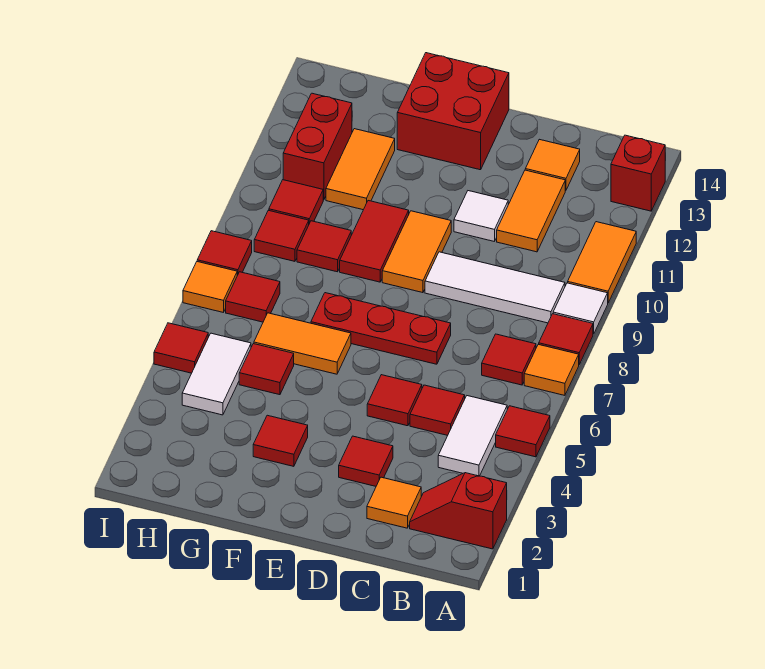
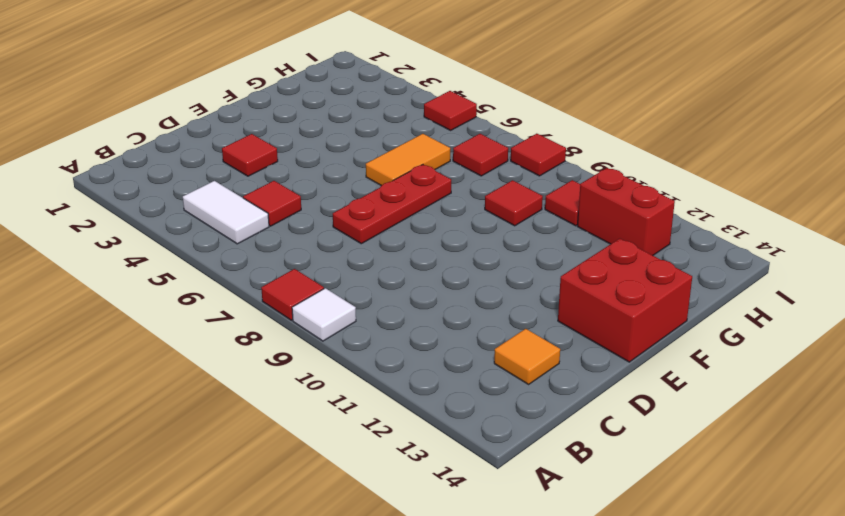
none -> red slope A2:B2 level 1 top A
none -> red tile A5 level 1
none -> orange tile A7 level 1
none -> orange tile A10:A11 level 1

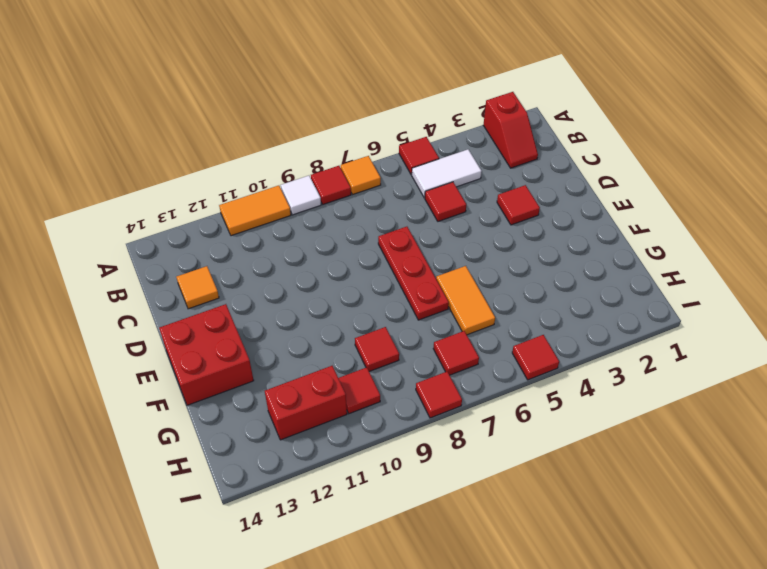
none -> red brick A13 level 1
none -> red tile B7 level 1
none -> white tile B9:D9 level 1
none -> orange tile C2 level 1

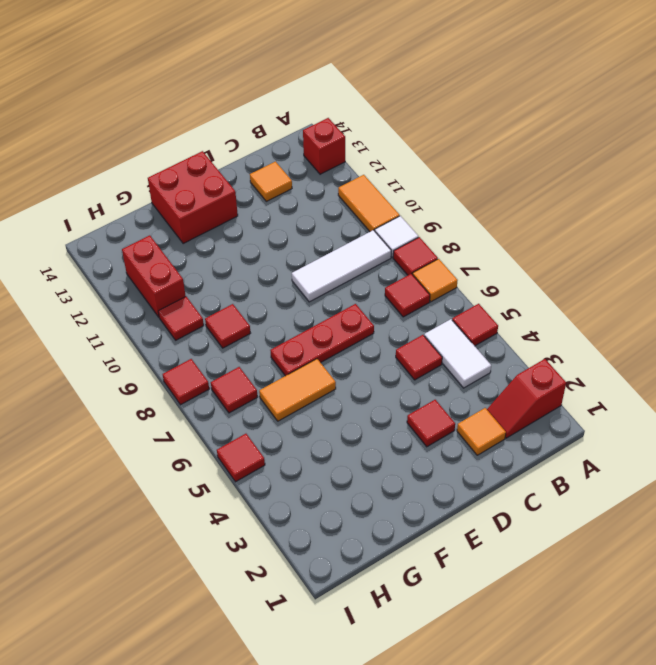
none -> orange tile C11:C12 level 1
none -> red tile D5 level 1
none -> white tile D11 level 1
none -> orange tile E9:E10 level 1

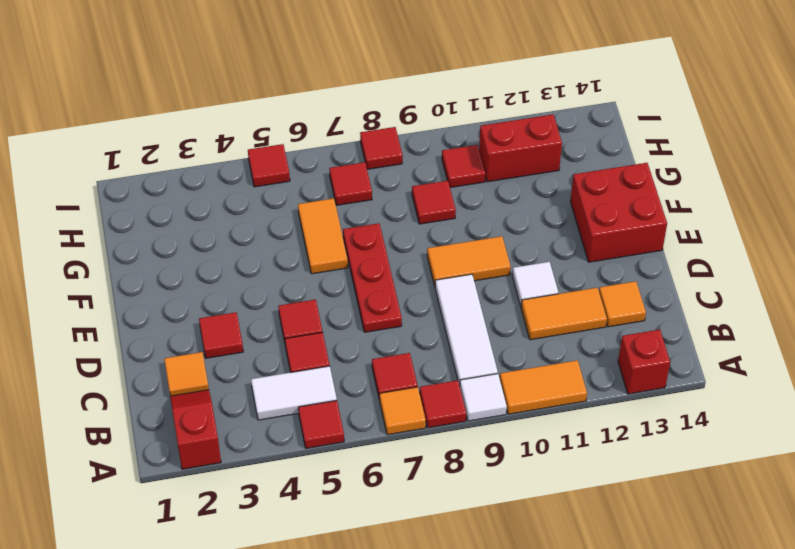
none -> red tile F3 level 1
none -> red tile F9:F10 level 1
none -> red tile G5 level 1
none -> orange tile G11:G12 level 1

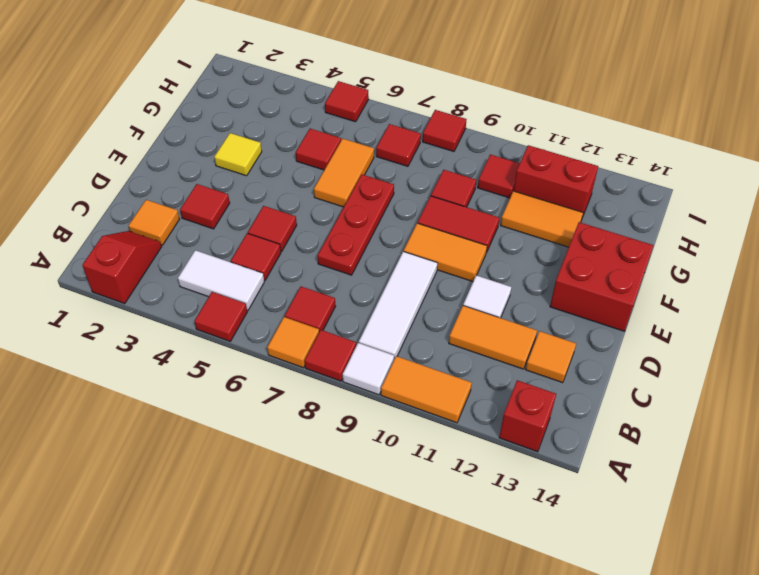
yellow tile F3 level 1 -> red tile F3 level 1
none -> white tile H4:H5 level 1
none -> red tile H9 level 1
none -> orange tile I7 level 1

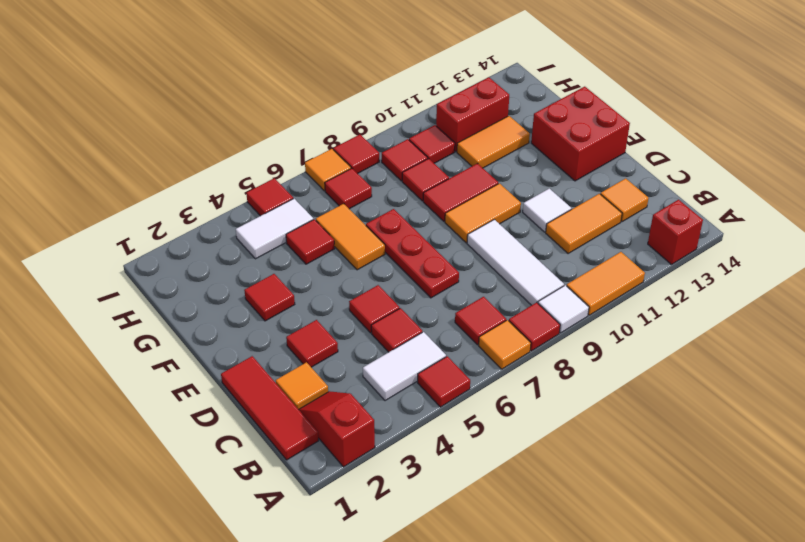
red tile B1:D1 level 1 -> none

